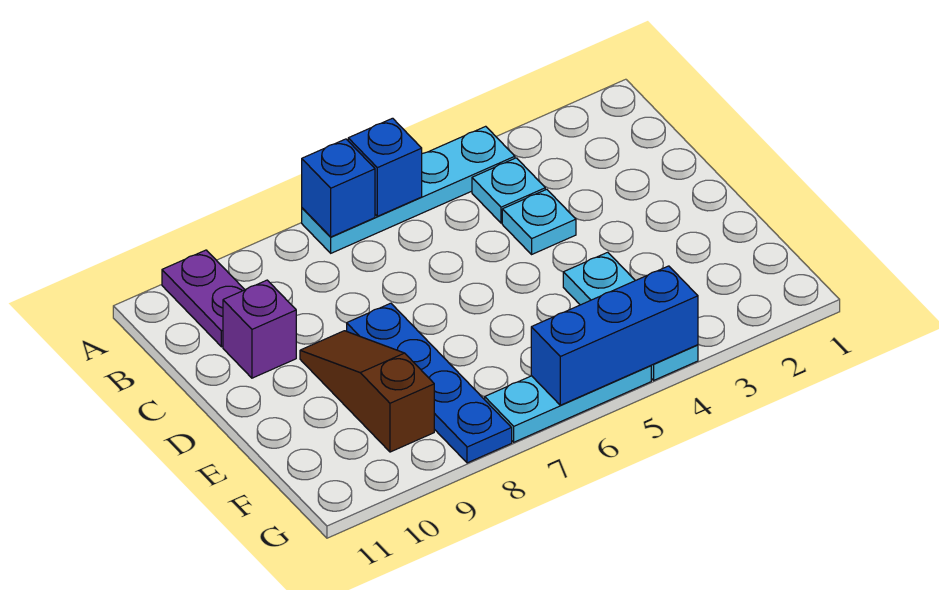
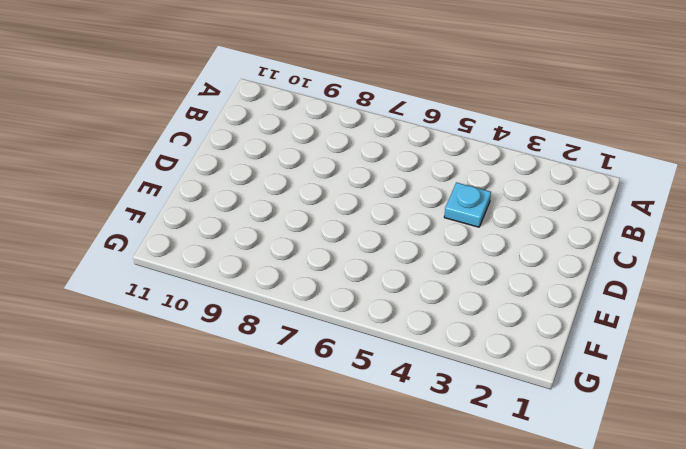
none -> cyan plate A4:A7 level 1
none -> purple plate A10:B10 level 1
none -> cyan plate B4 level 1

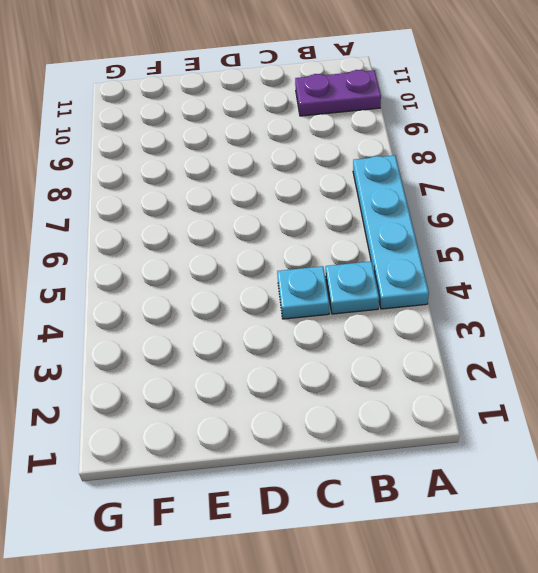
none -> purple brick C10 level 1
none -> blue plate D8:G8 level 1
none -> brown slope D9:F9 level 1 top F

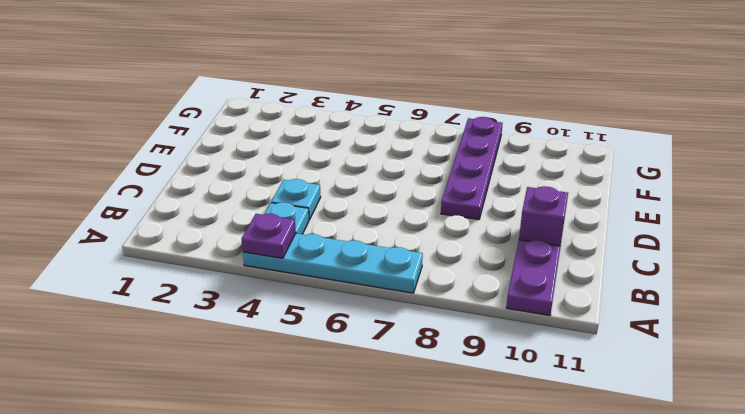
purple plate A4 level 2 -> none
purple plate D8:G8 level 1 -> blue plate D8:G8 level 1
none -> brown slope D9:F9 level 1 top F
none -> cyan plate E4:G4 level 1
none -> cyan plate G5:G7 level 1

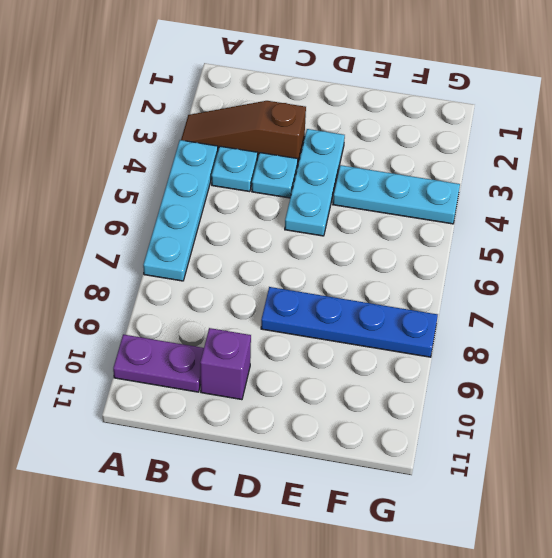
brown slope A3:C3 level 1 top C -> brown slope D9:F9 level 1 top F
cyan plate D3:D5 level 1 -> cyan plate G5:G7 level 1
none -> blue brick A6 level 2
none -> blue brick A7 level 2
none -> blue brick G4:G6 level 2

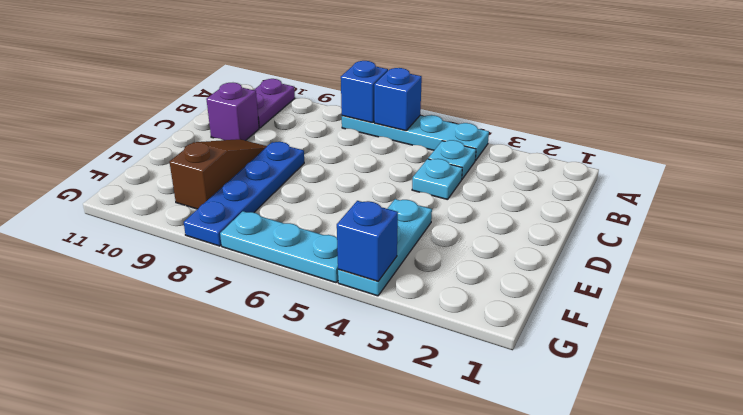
blue brick G4 level 2 -> blue brick G4:G6 level 2

